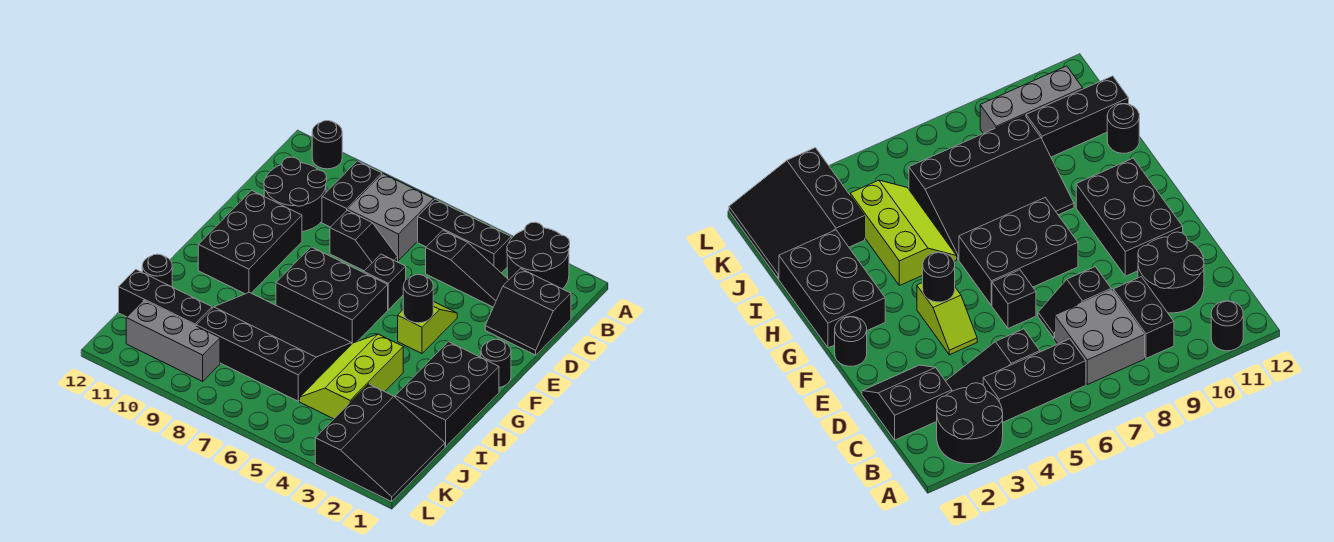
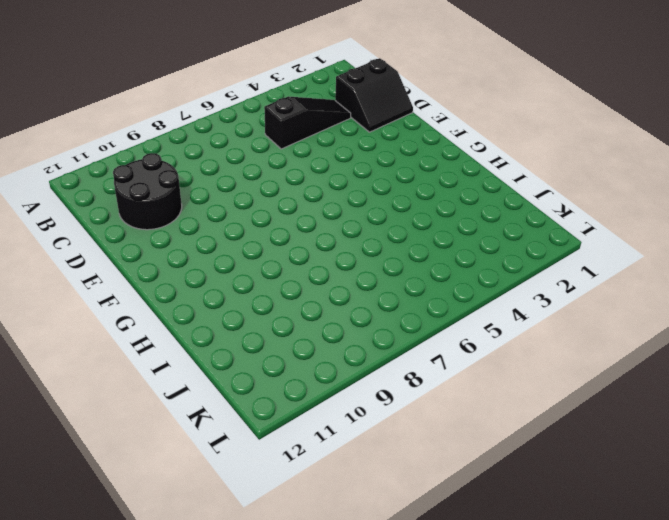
none -> black round brick A2:B3 level 1
none -> black round brick A11 level 1
none -> black brick B4:B6 level 1

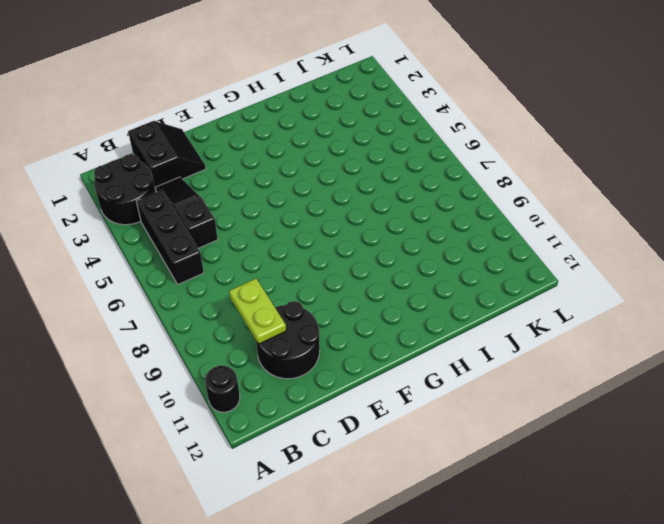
lime plate C9:C10 level 2 -> none
none -> grey brick B7:C8 level 1
none -> black brick B9:C9 level 1
none -> black slope D7:D8 level 1 top 8

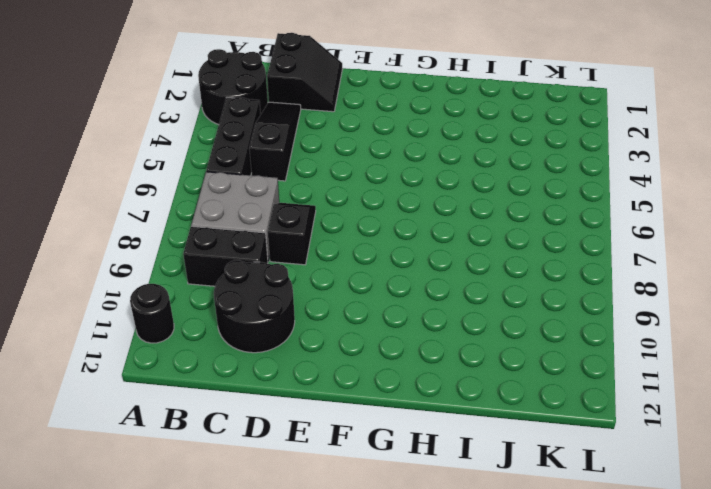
none -> lime slope E4:F4 level 1 top F
none -> black brick E6 level 1
none -> black brick E10:G11 level 1

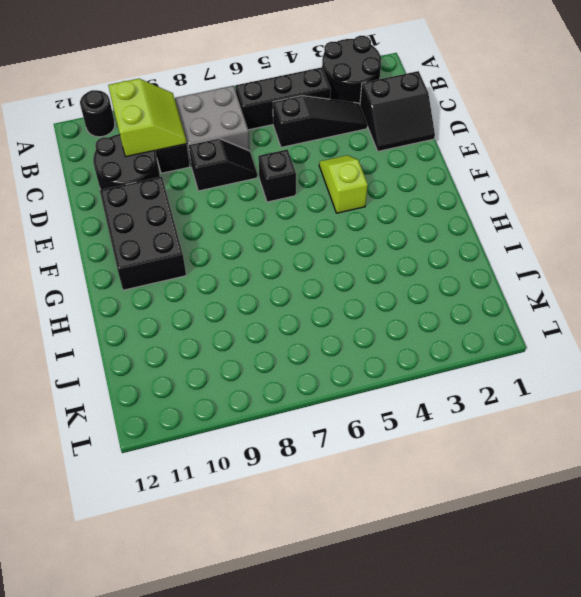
lime slope B9:C10 level 2 top 10 -> none
none -> black round brick F1 level 1
none -> black brick F6:G8 level 1
none -> black brick G1:I2 level 1

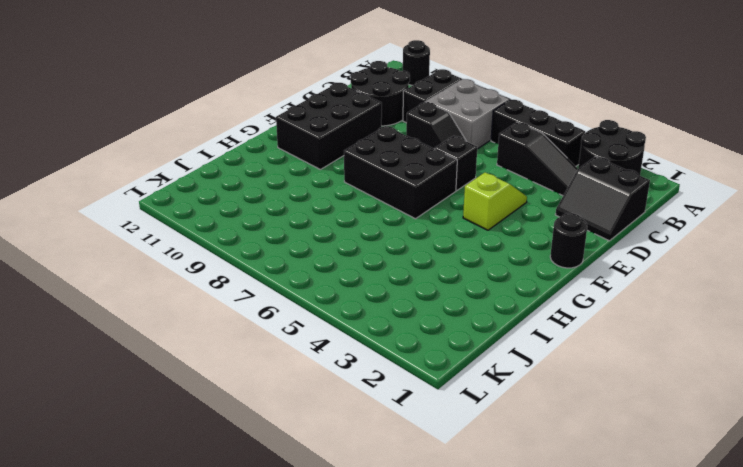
none -> black brick G1:I2 level 1
none -> lime slope H4:J5 level 1 top 4
none -> black slope H6:J9 level 1 top J

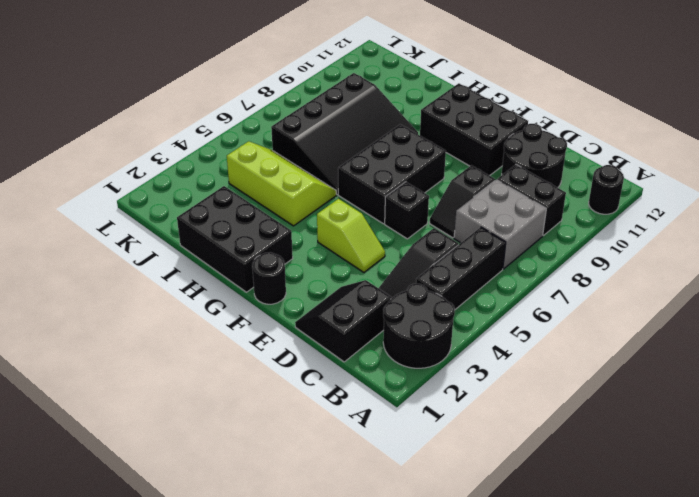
none -> black round brick I12 level 1
none -> black slope J1:L3 level 1 top 3
none -> black brick J10:J12 level 1

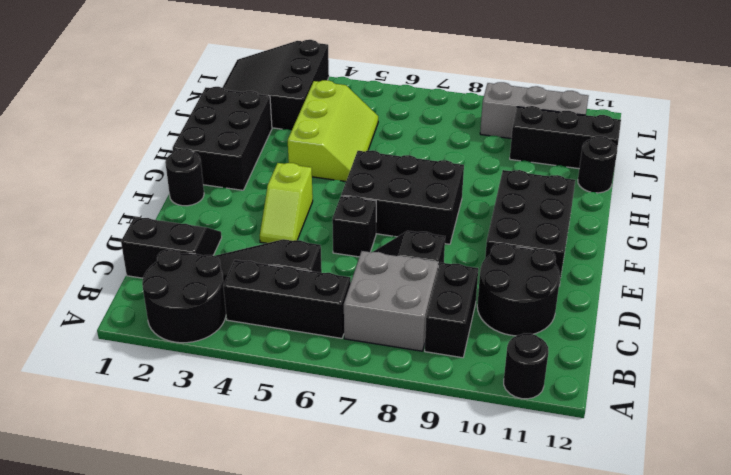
none -> black slope H6:J9 level 1 top J
none -> black round brick F4 level 2

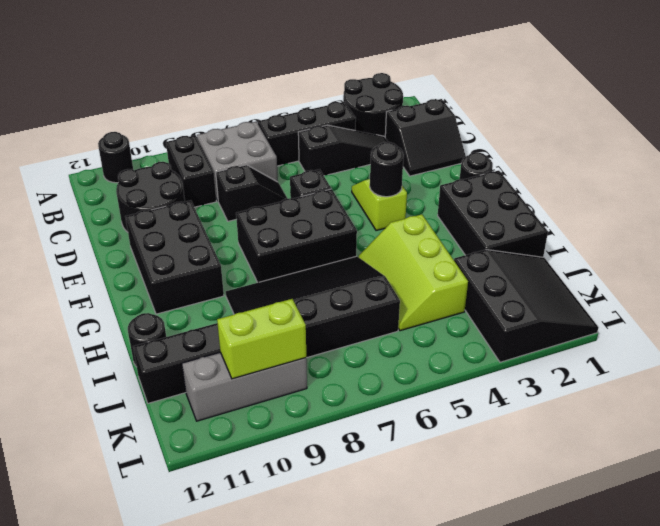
lime brick K9:K10 level 2 -> none

